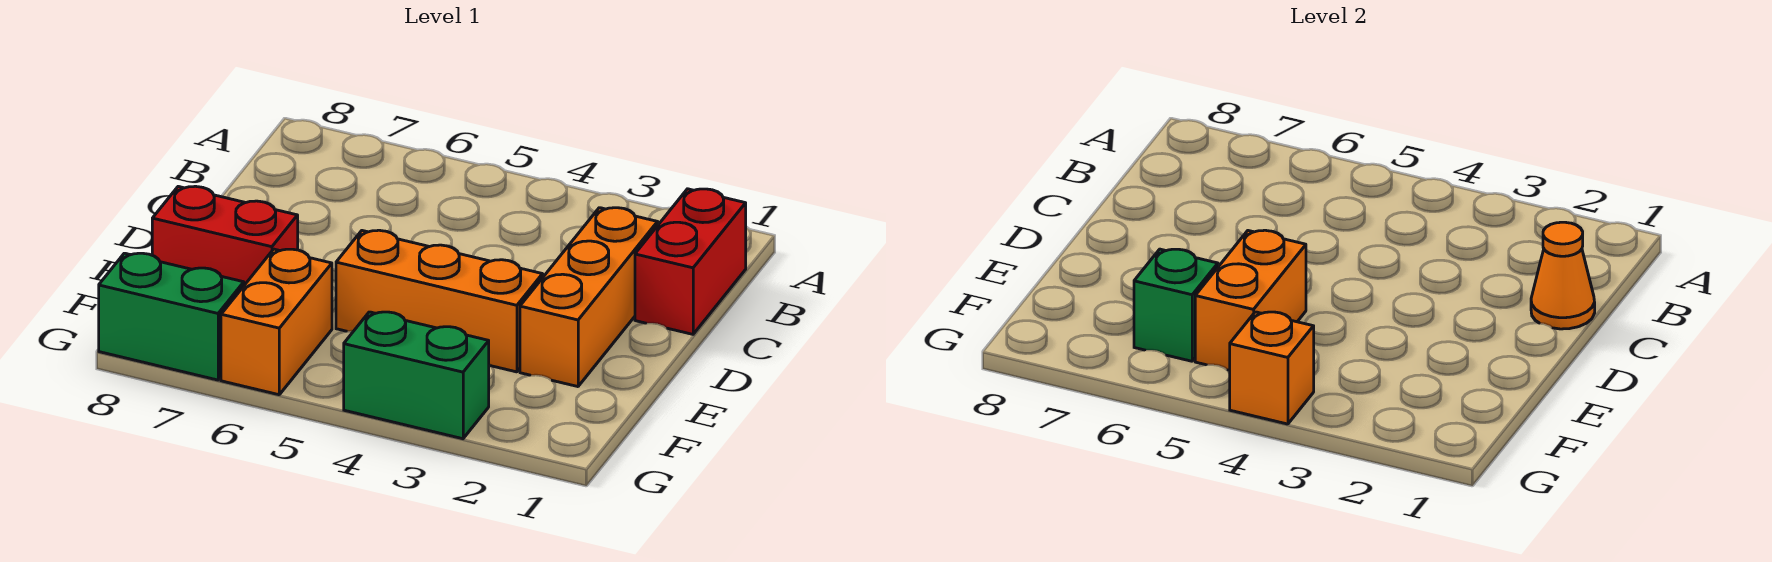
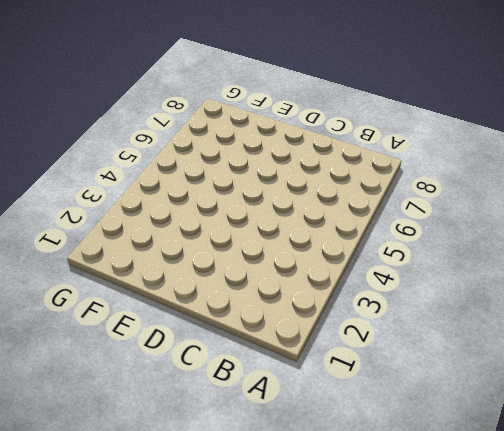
none -> red brick B1:C1 level 1
none -> orange brick C2:E2 level 1

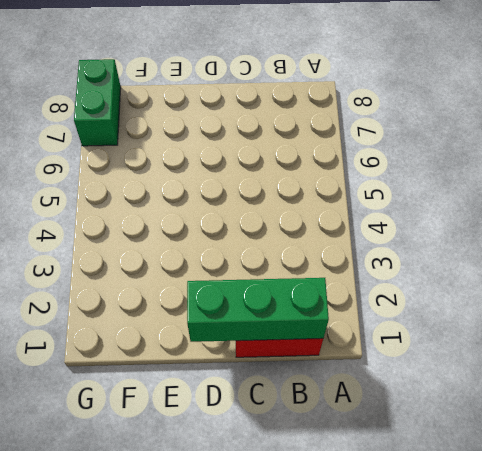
green brick B1:D1 level 2 -> orange cone C1 level 2
none -> orange brick C2:E2 level 1
none -> orange brick E3:E5 level 1

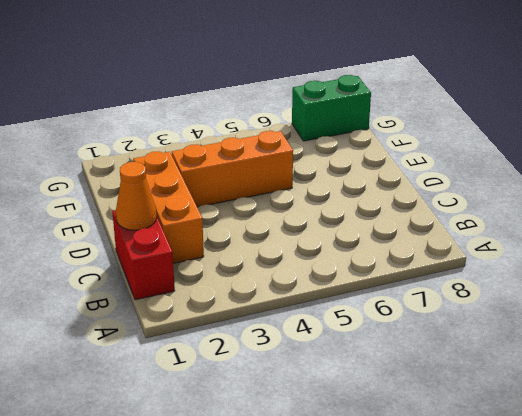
none -> red brick E7:E8 level 1
none -> orange brick F6:G6 level 1

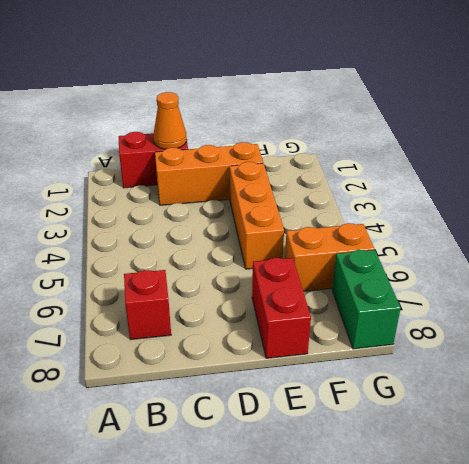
red brick B7 level 1 -> none
none -> green brick G3:G4 level 1
none -> orange brick E5:F5 level 2

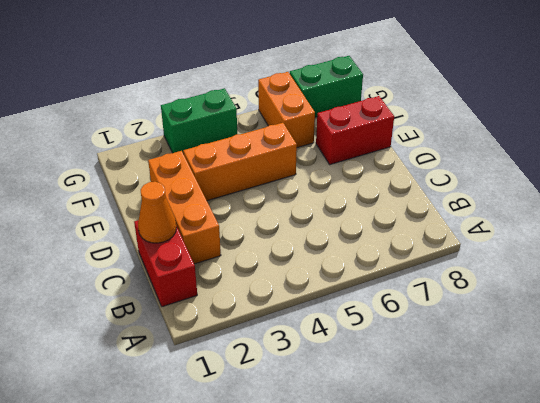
none -> orange brick E5:F5 level 2
none -> green brick F6 level 2

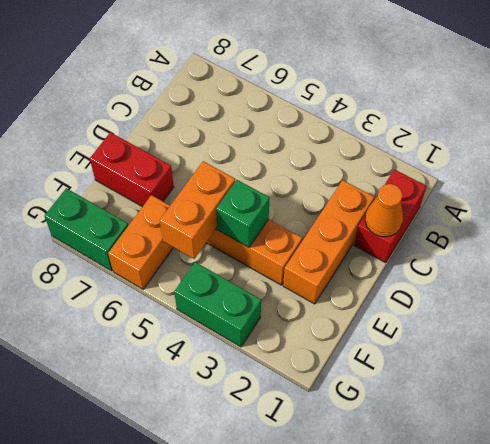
green brick E4 level 2 -> green brick F6 level 2
none -> orange brick G4 level 2

